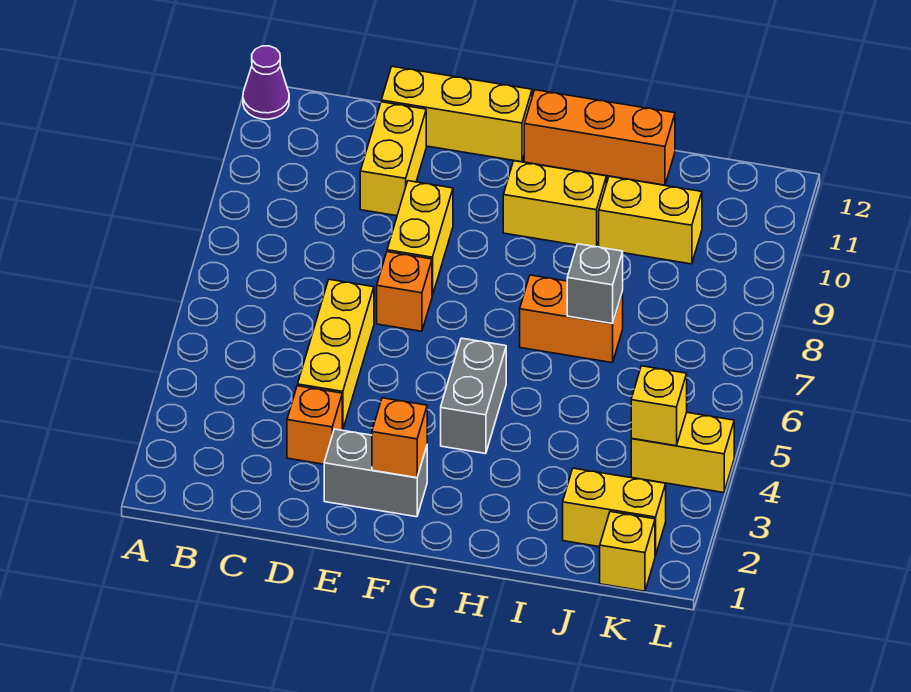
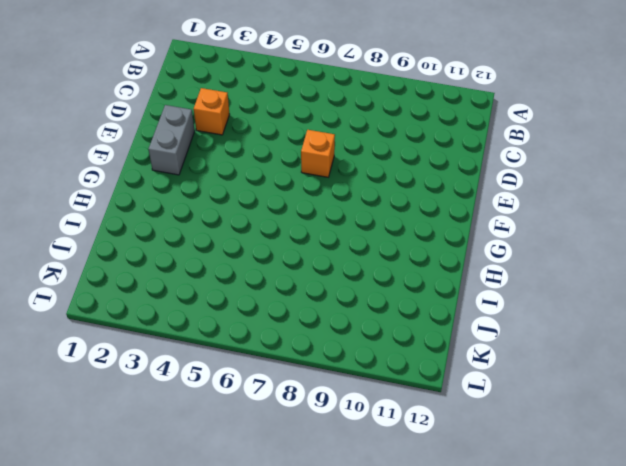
none -> purple cone A12 level 1
none -> yellow brick D4:D6 level 1
none -> yellow brick D10:D11 level 1

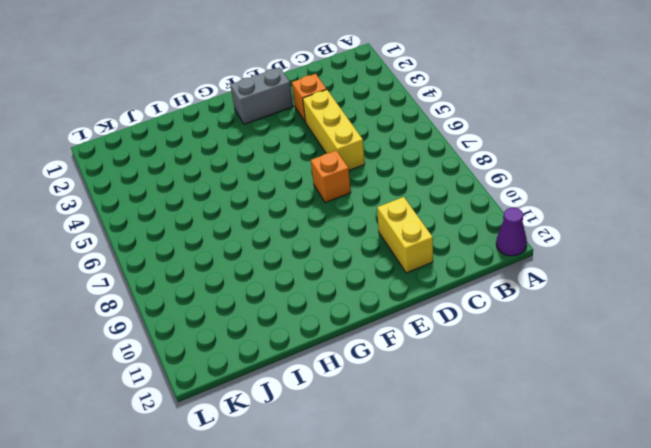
none -> yellow brick D12:F12 level 1
none -> yellow brick E8:E9 level 1
none -> grey brick G4:G5 level 1

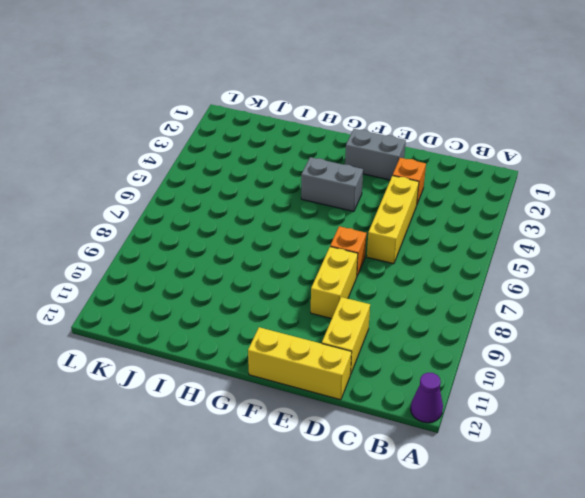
grey brick F4:G4 level 1 -> grey brick G4:G5 level 1
none -> yellow brick G10:H10 level 1
none -> orange brick G12:I12 level 1
none -> orange brick H7:I7 level 1

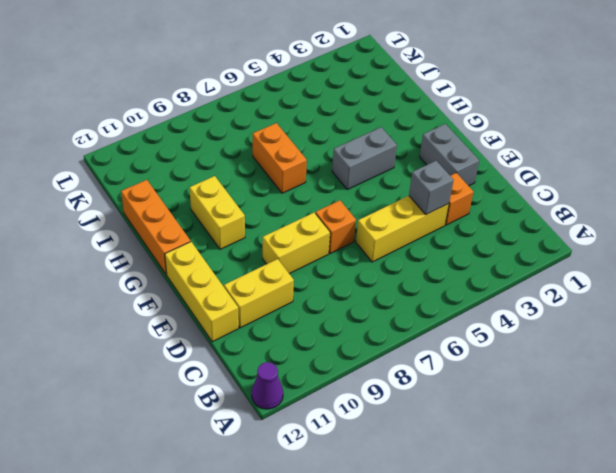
grey brick D4 level 2 -> grey brick I7 level 2
none -> yellow brick I10:J10 level 1
none -> yellow brick J2:K2 level 1
none -> yellow brick K1 level 1

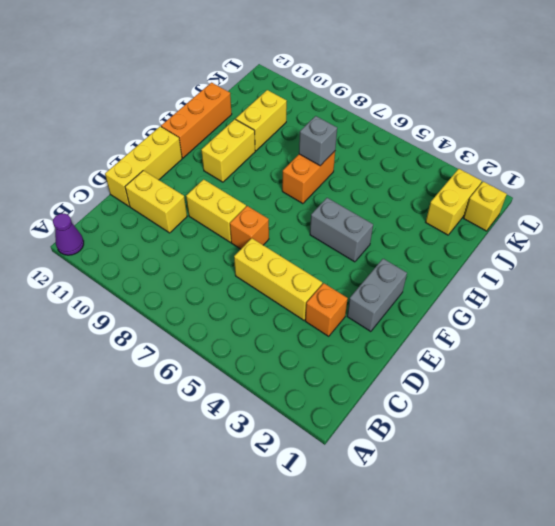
none -> yellow brick K4:L4 level 1
none -> orange brick F2 level 2
none -> yellow brick K4 level 2

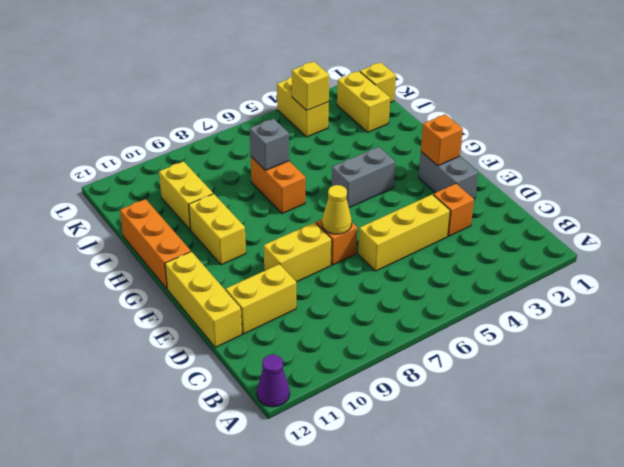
yellow cone E7 level 2 -> none

